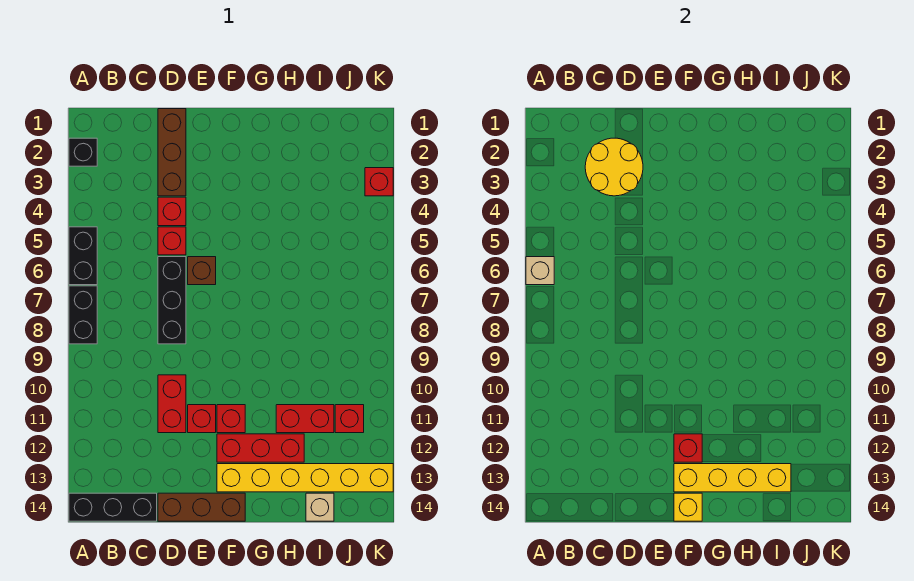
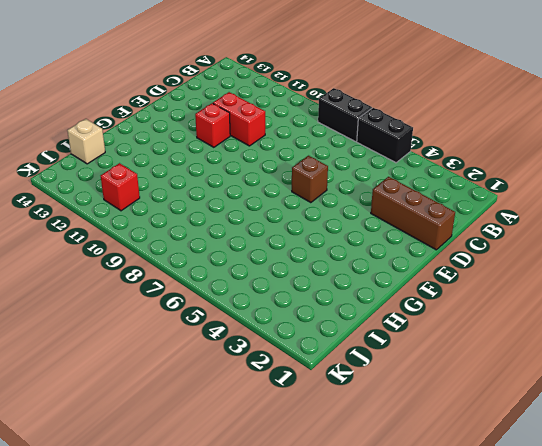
none -> black brick A2 level 1
none -> black brick A14:C14 level 1
none -> red brick D4 level 1

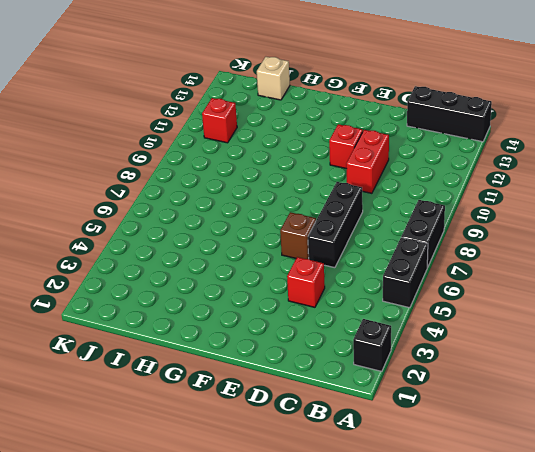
none -> brown brick D1:D3 level 1
none -> red brick D5 level 1
none -> brown brick D14:F14 level 1

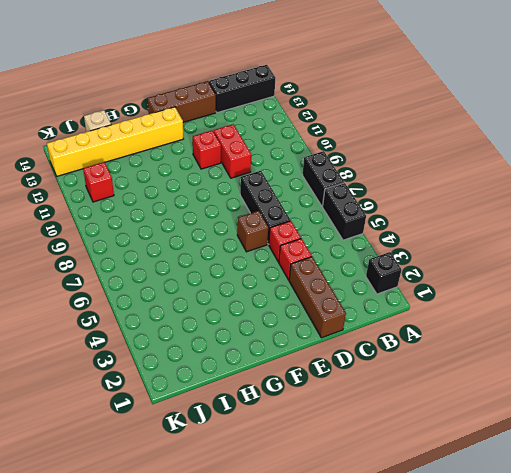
none -> red brick F11 level 1
none -> red brick F12:H12 level 1
none -> red brick H11:I11 level 1

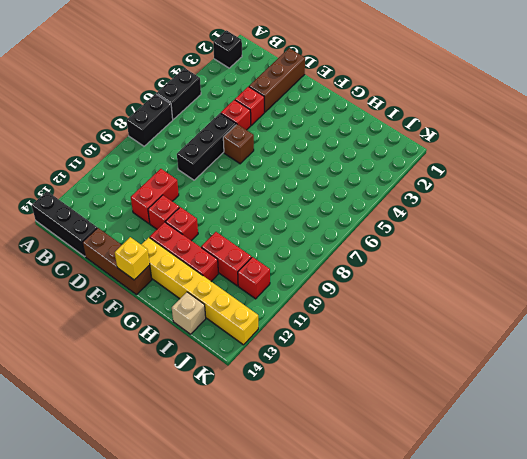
none -> red brick K3 level 1
none -> tan brick A6 level 2
none -> yellow round brick C2:D3 level 2

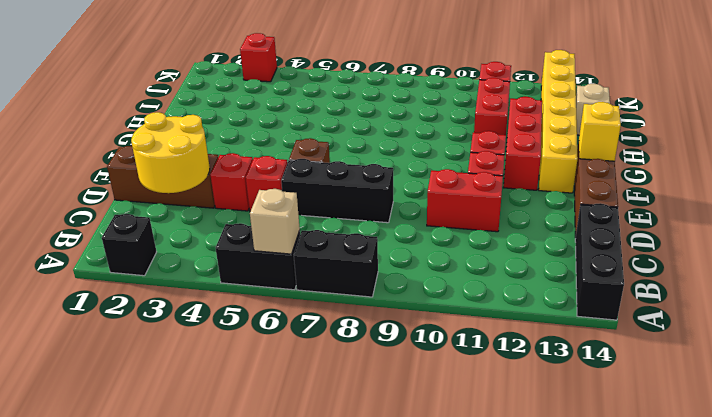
none -> red brick F12 level 2
none -> yellow brick F13:I13 level 2

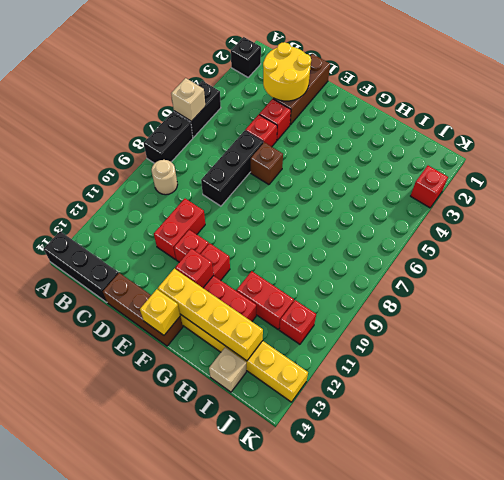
tan round brick B9 level 1 -> none

